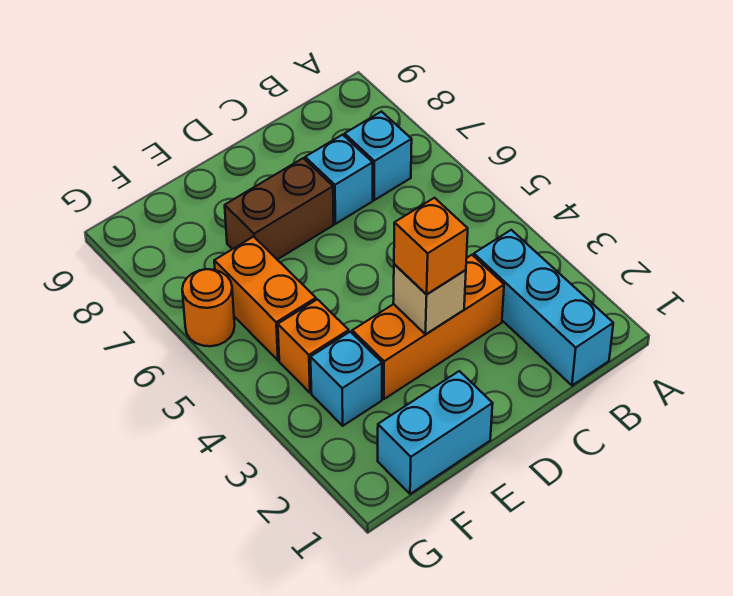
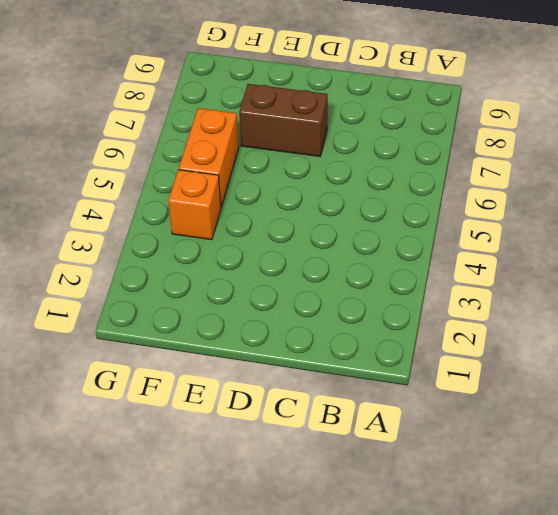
none -> cyan brick B1:B3 level 1
none -> cyan brick B7 level 1
none -> orange brick C3:E3 level 1

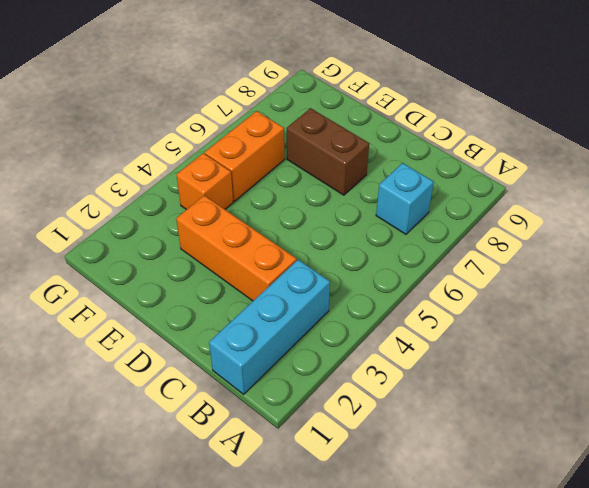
none -> cyan brick C7 level 1
none -> cyan brick E1:F1 level 1
none -> cyan brick F3 level 1

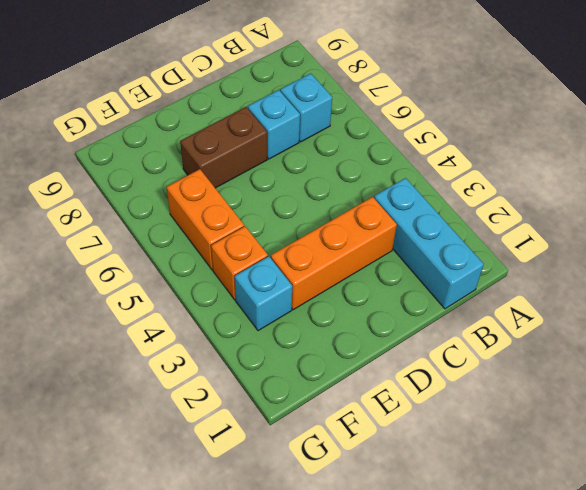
none -> cyan brick E1:F1 level 1
none -> orange round brick G6 level 1
none -> tan brick D3 level 2

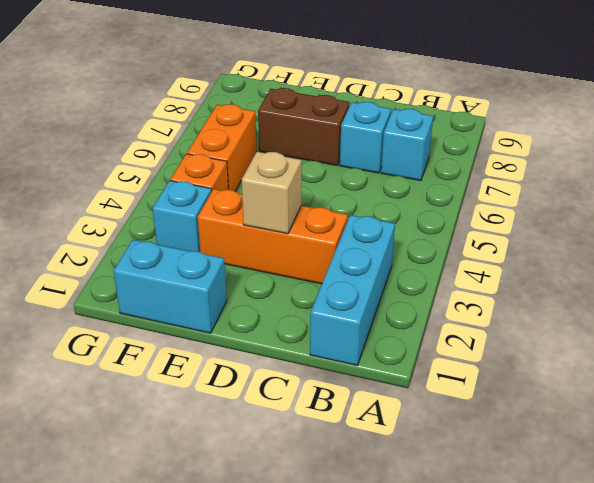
none -> orange round brick G6 level 1
none -> orange brick D3 level 3

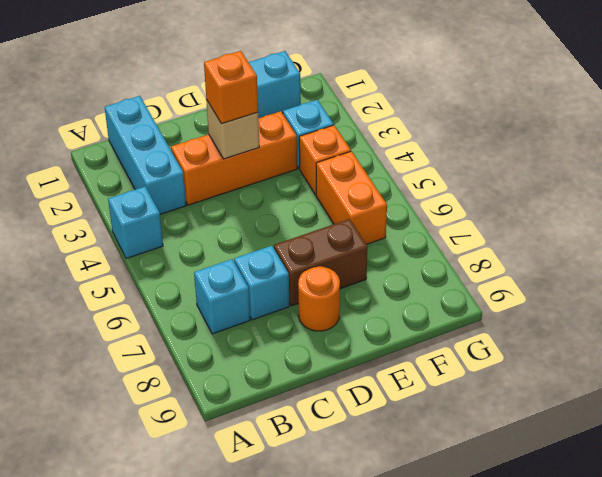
cyan brick A4 level 1 -> none
orange round brick D8 level 1 -> orange round brick G6 level 1

